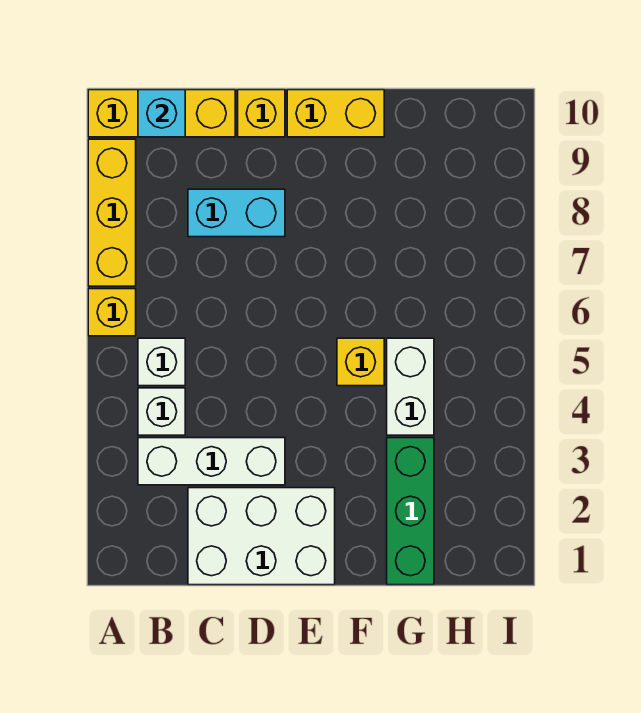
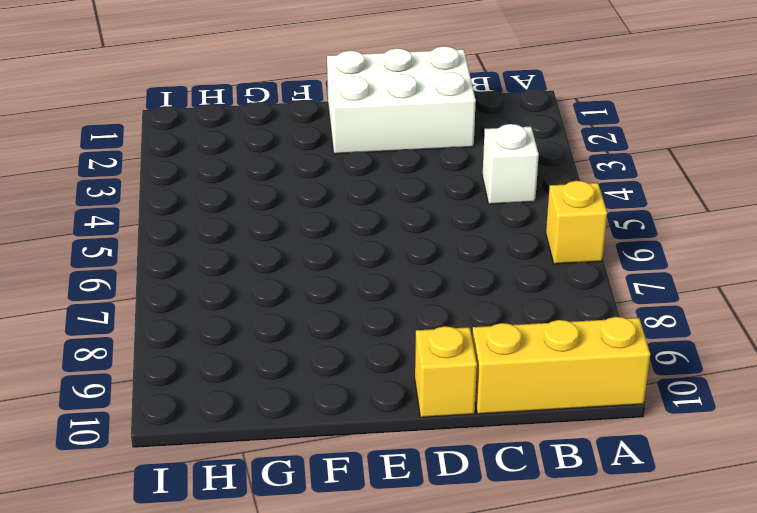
none -> yellow brick A7:A9 level 1
none -> white brick B3:D3 level 1
none -> white brick B5 level 1

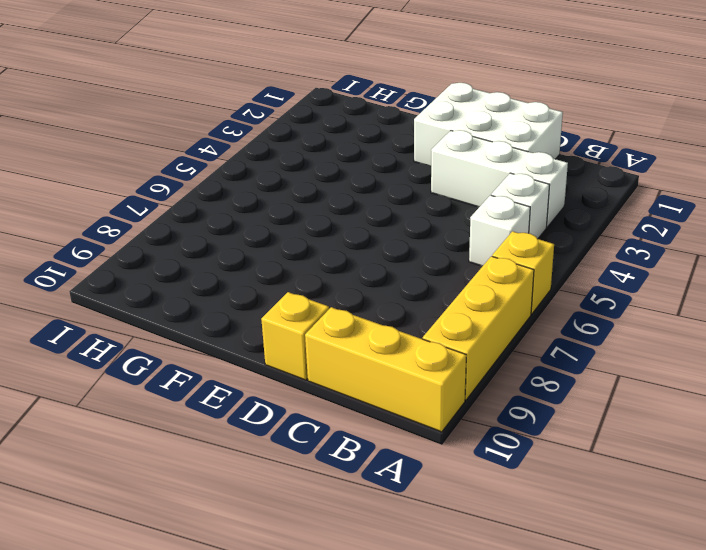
none -> cyan brick C8:D8 level 1
none -> yellow brick E10:F10 level 1
none -> yellow brick F5 level 1

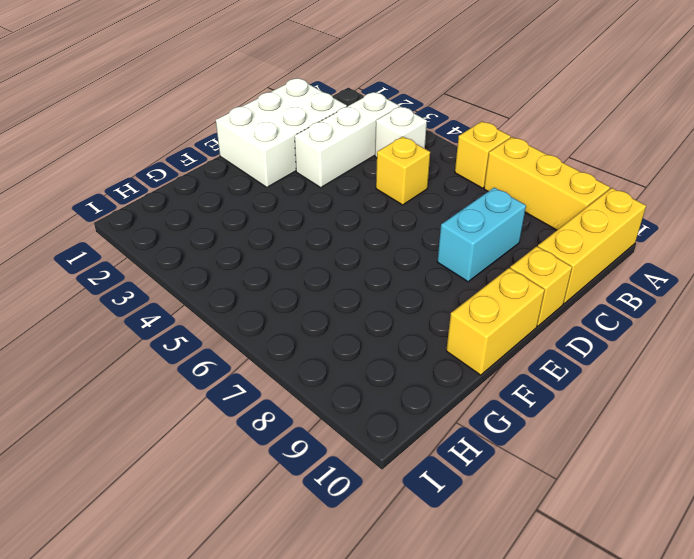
yellow brick C5 level 1 -> yellow brick F5 level 1
none -> white brick B5 level 1
none -> green brick G1:G3 level 1
none -> white brick G4:G5 level 1

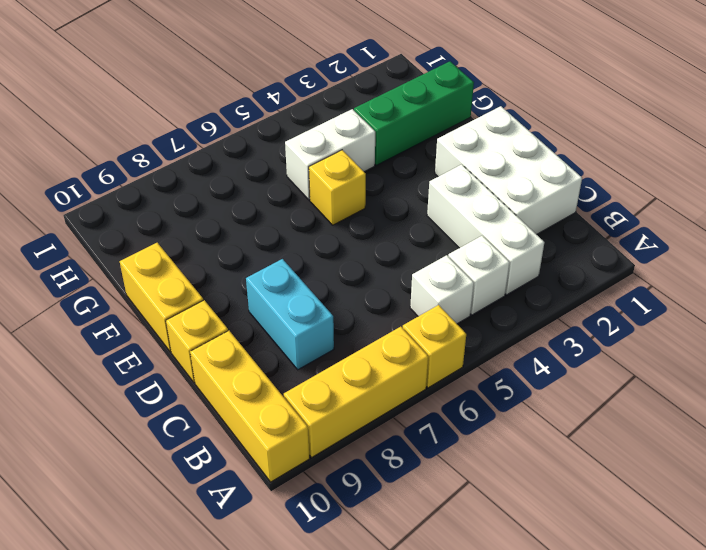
none -> cyan brick B10 level 2

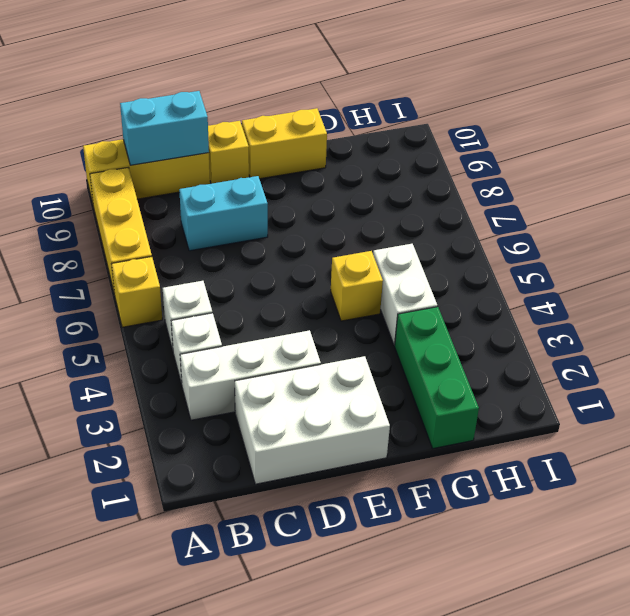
cyan brick B10:C10 level 2 -> cyan brick B10 level 2

